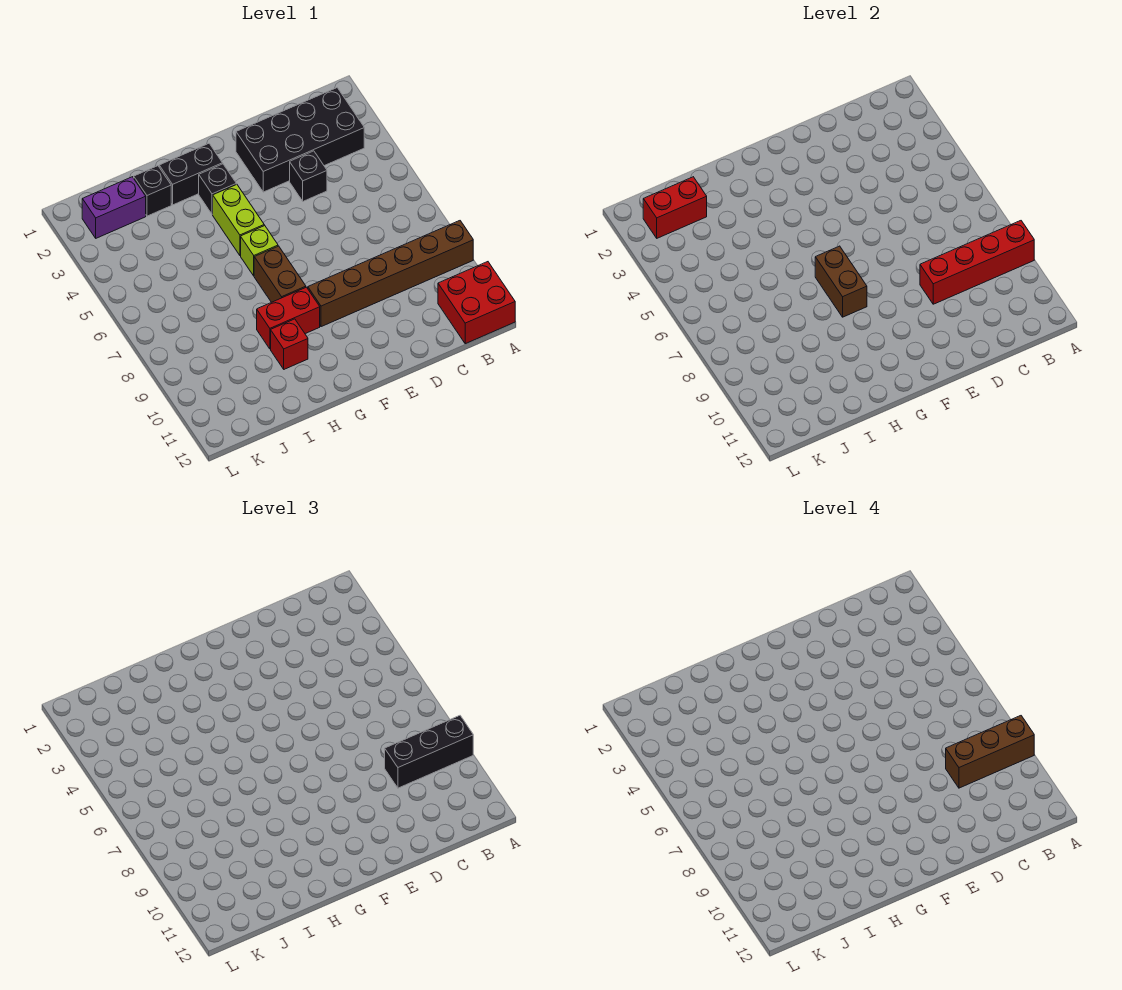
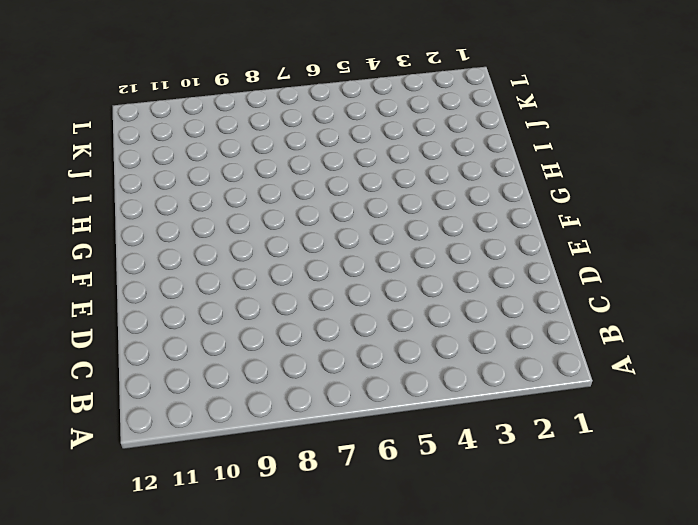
none -> brown brick A9:F9 level 1
none -> red brick A11:B12 level 1
none -> black brick B2:E3 level 1

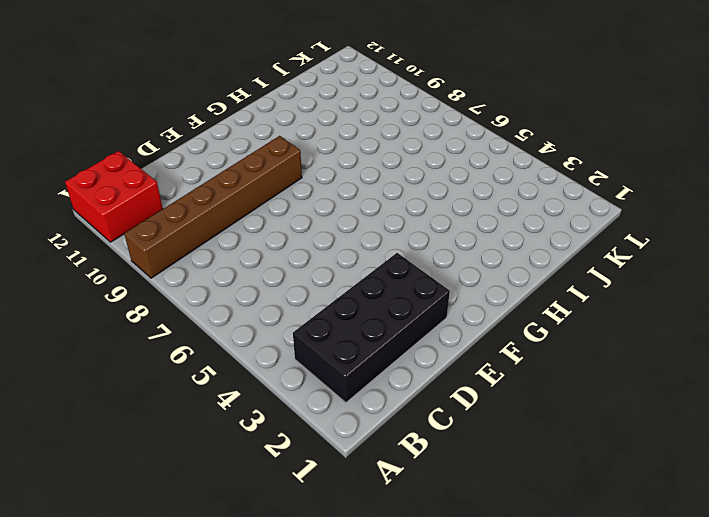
none -> black brick D4 level 1
none -> black brick G2:H2 level 1
none -> black brick G3 level 1

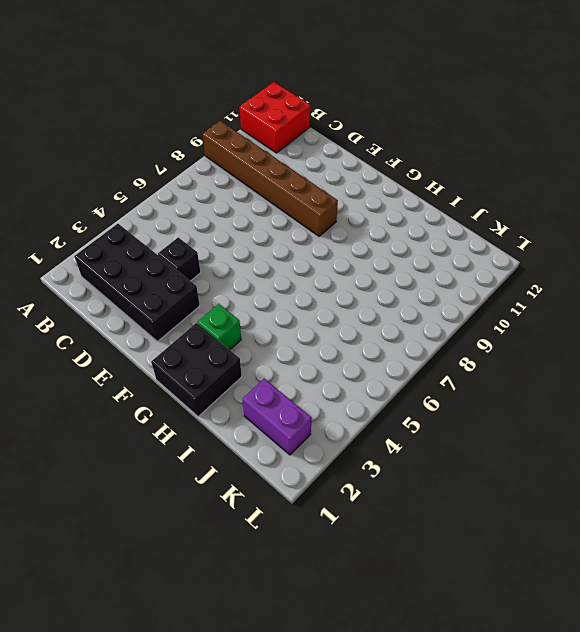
black brick G1:H2 level 1 -> black brick G2:H2 level 1
green brick G3 level 1 -> black brick G3 level 1
none -> lime brick G4:G5 level 1
none -> lime brick G6 level 1
none -> brown brick G7:G8 level 1

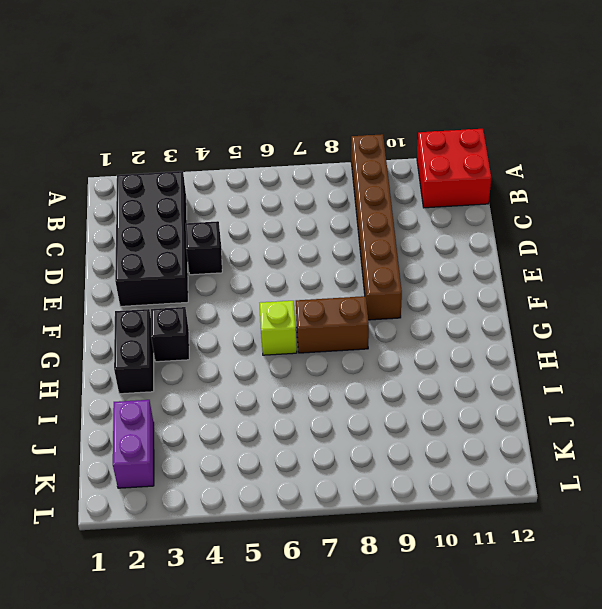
none -> lime brick G4:G5 level 1
none -> red brick G9:H9 level 1
none -> red brick H10 level 1

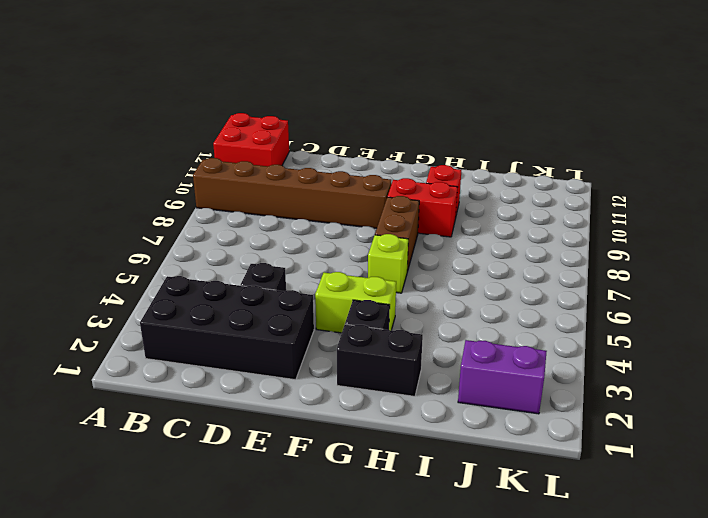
lime brick F4:G4 level 1 -> lime brick G4:G5 level 1
none -> black brick I2 level 1
none -> red brick A9:D9 level 2
none -> brown brick G7:G8 level 2

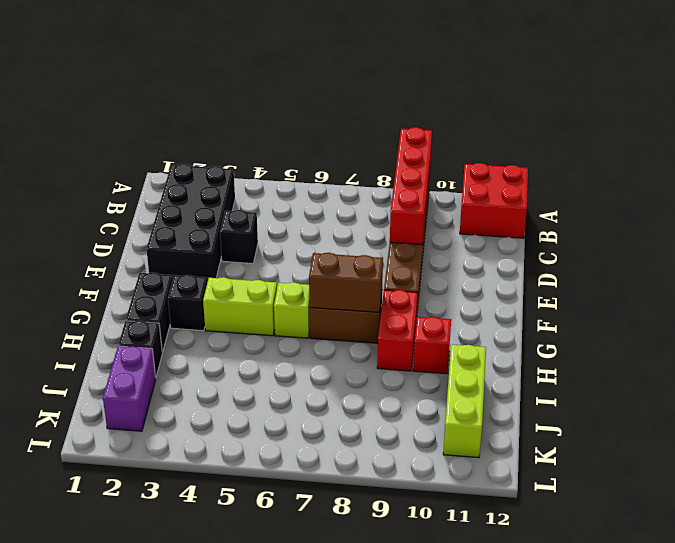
lime brick I11:K11 level 1 -> none
none -> red brick J2:K2 level 2
none -> black brick A9:C9 level 3
none -> brown brick A9:C9 level 4

